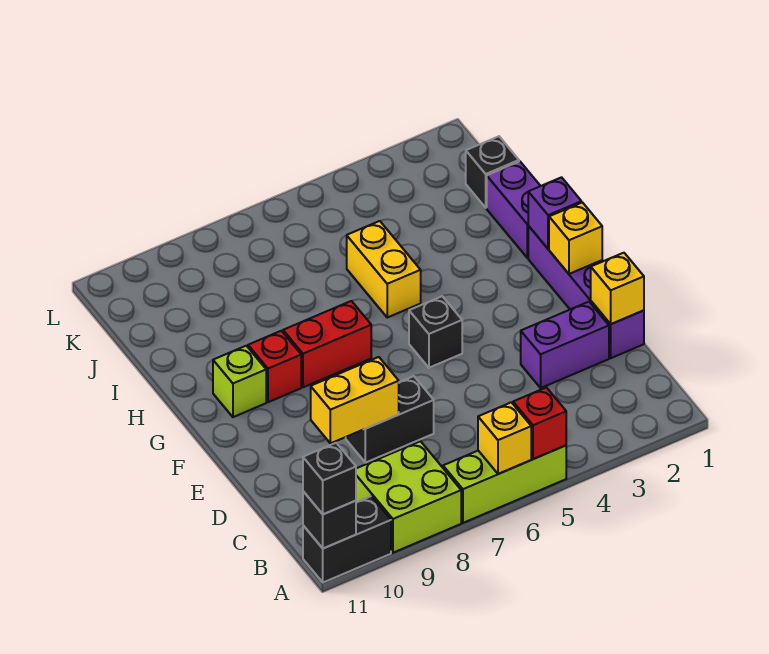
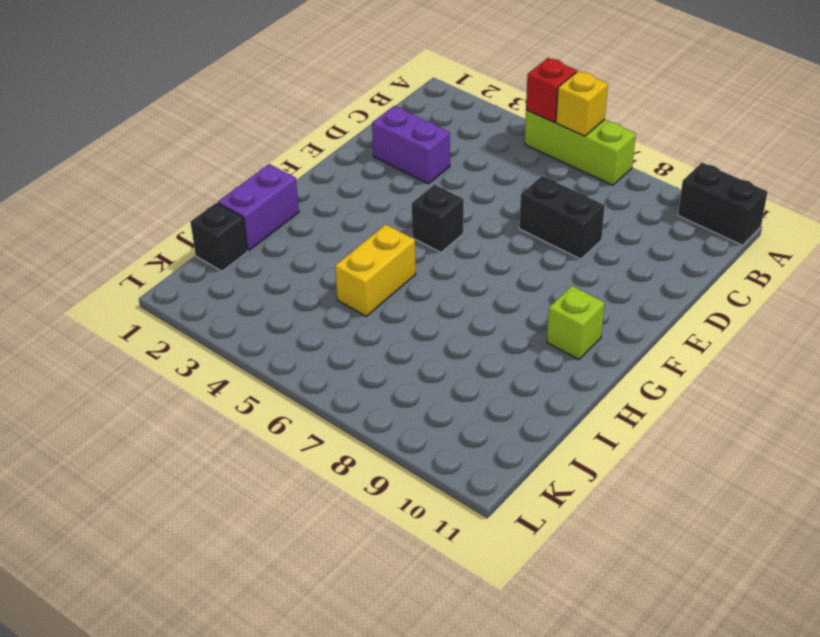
none -> lime brick A8:B9 level 1
none -> purple brick D1:G1 level 1
none -> red brick G7:G8 level 1

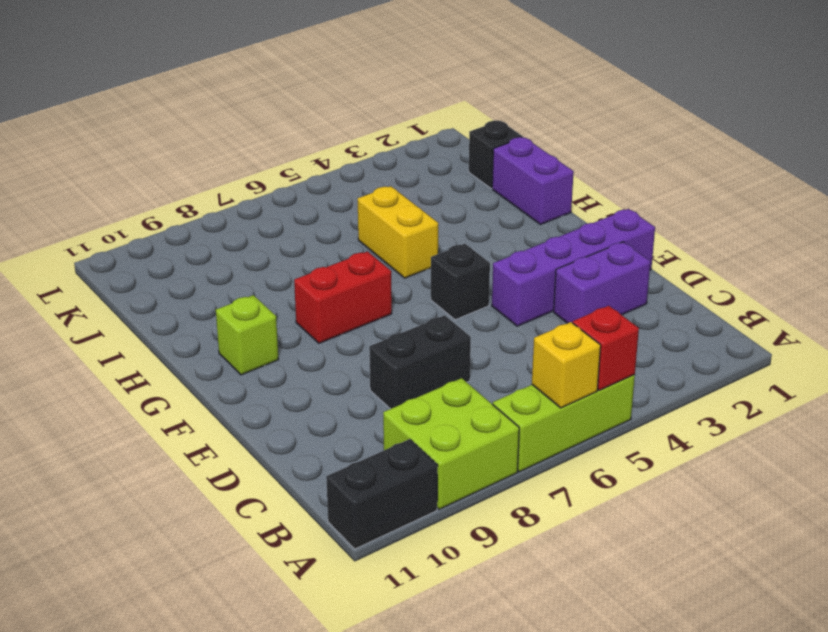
purple brick E1:E4 level 1 -> purple brick D1:G1 level 1
none -> red brick G9 level 1
none -> black brick A11 level 2
none -> yellow brick D1 level 2

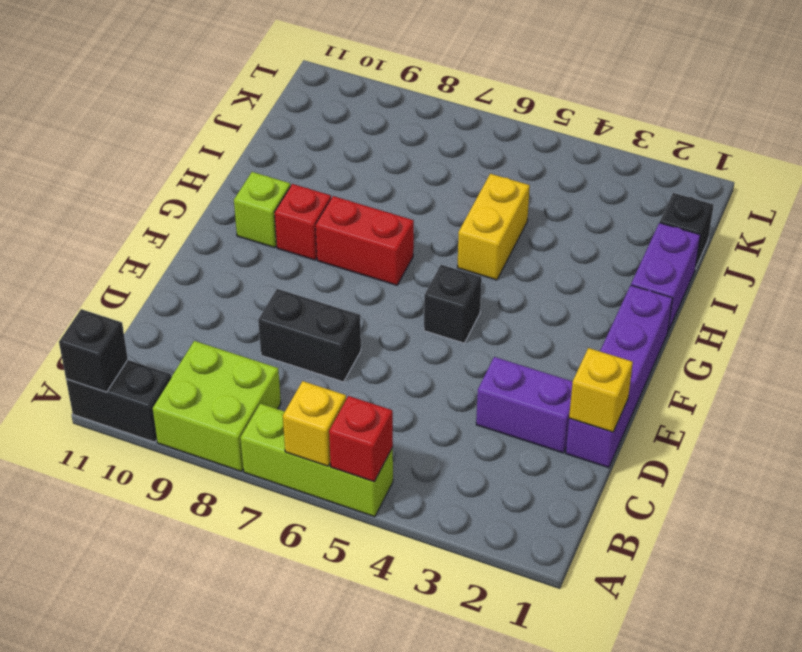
none -> yellow brick D8:D9 level 2
none -> yellow brick F1 level 2
none -> purple brick G1 level 2

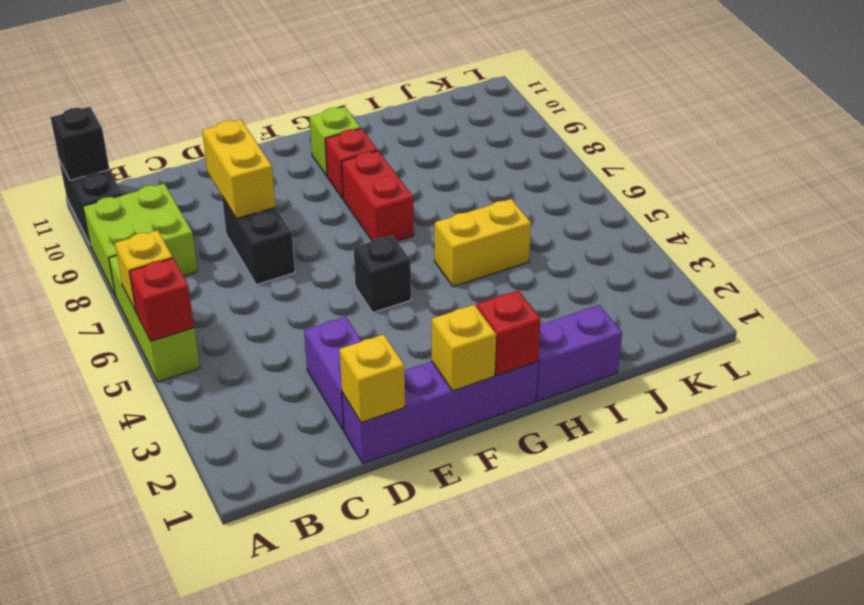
red brick G1 level 2 -> purple brick G1 level 2
none -> black brick J1 level 1
none -> black brick A11 level 3

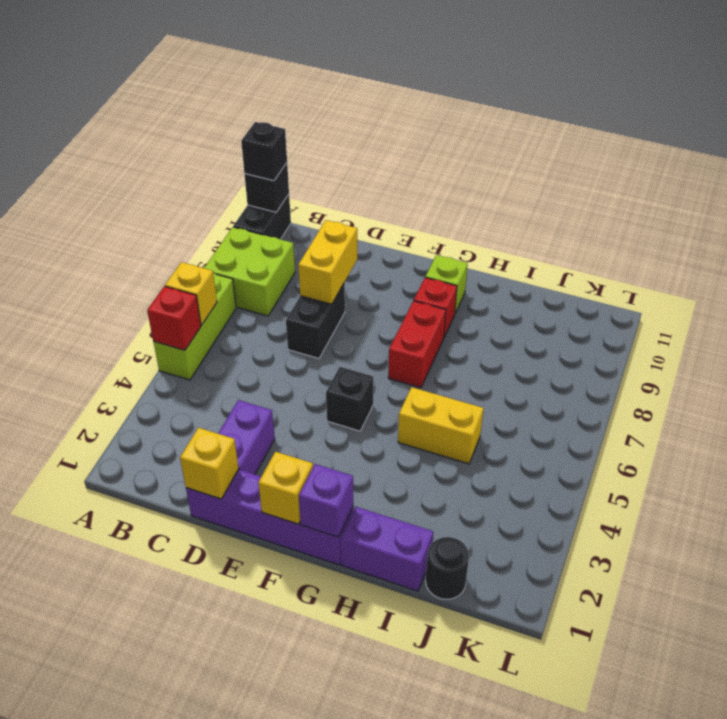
black round brick J1 level 1 -> black brick J1 level 1

